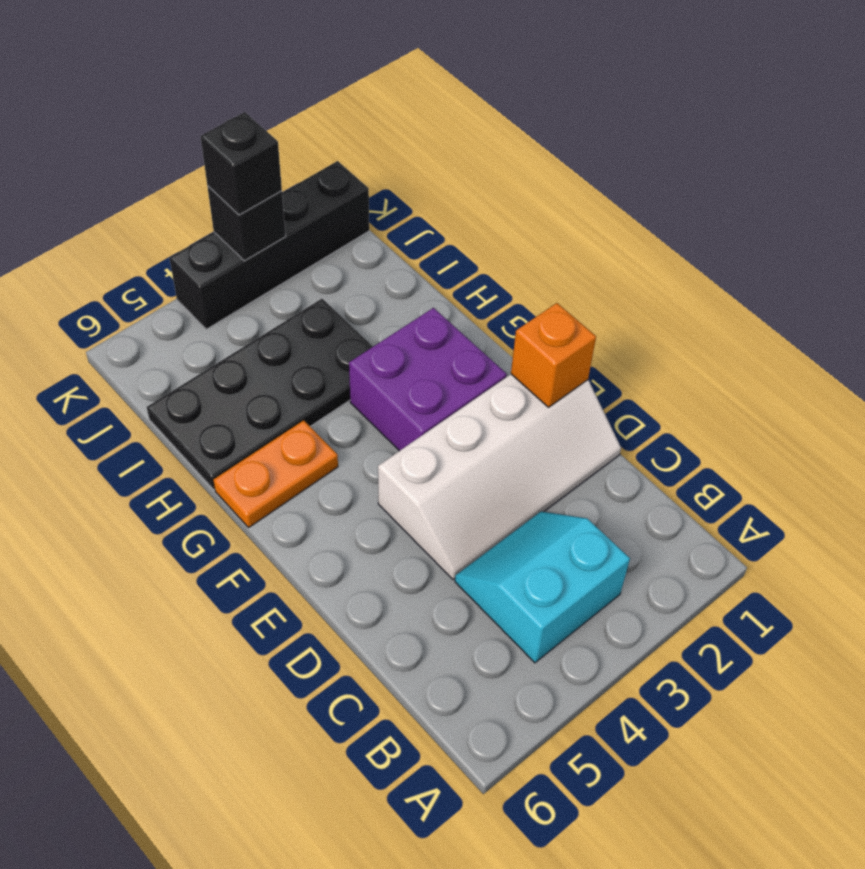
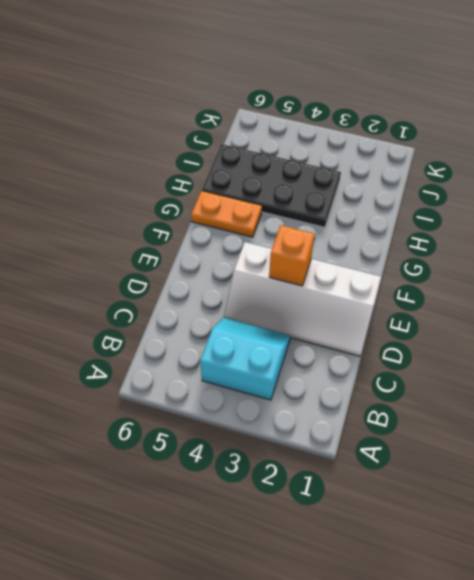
orange brick E3 level 2 -> orange brick E1 level 2
none -> purple brick F2:G3 level 1
none -> black brick K1:K4 level 1

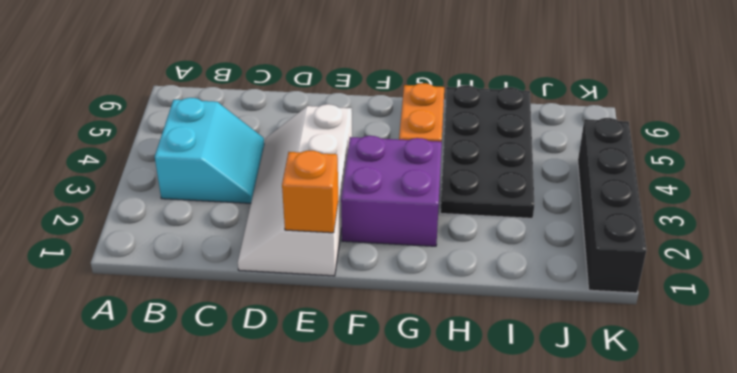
none -> black brick K3 level 2
none -> black brick K3 level 3

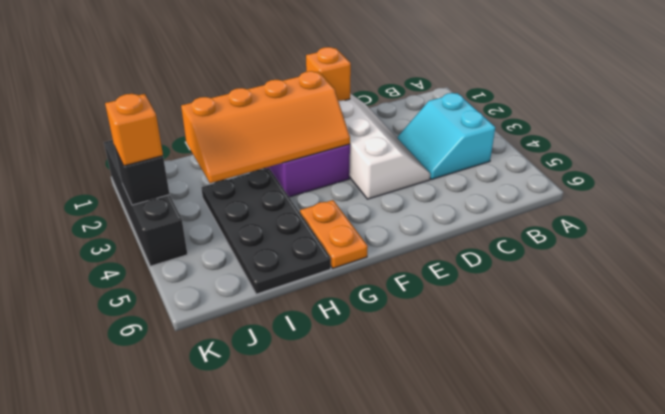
orange slope F2:I3 level 2 top 2 -> none
orange brick K3 level 3 -> black brick K3 level 3

